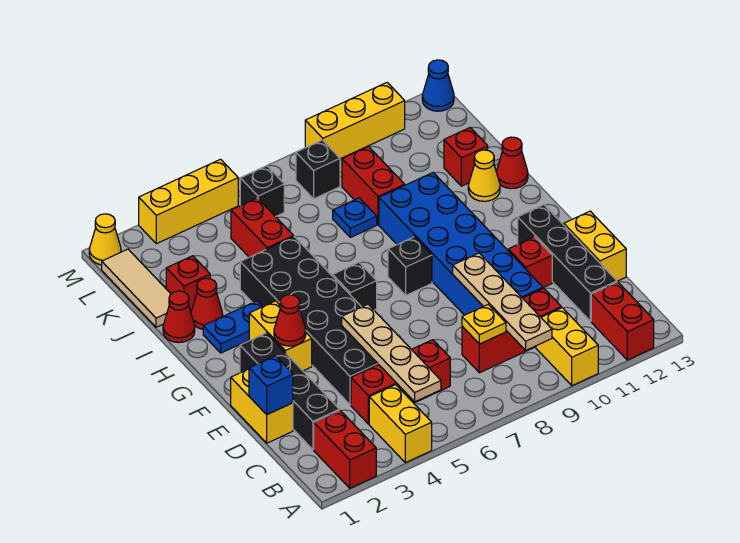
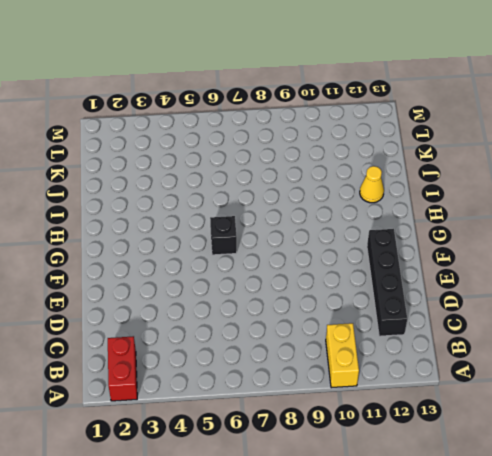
none -> yellow brick A4:B4 level 1
none -> red brick A12:B12 level 1
none -> black brick C2:F2 level 1
none -> red brick C4:C6 level 1

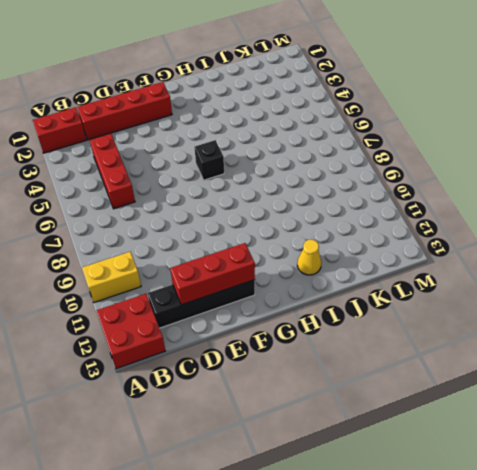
red brick A12:B13 level 1 -> red brick A12:B12 level 1
red brick C2:F2 level 1 -> black brick C2:F2 level 1
red brick D12:F12 level 2 -> red brick C8:C10 level 1
none -> yellow brick A4:B4 level 1
none -> yellow brick D1:E1 level 1
none -> black brick D4:I5 level 1
none -> blue brick D9:I10 level 1

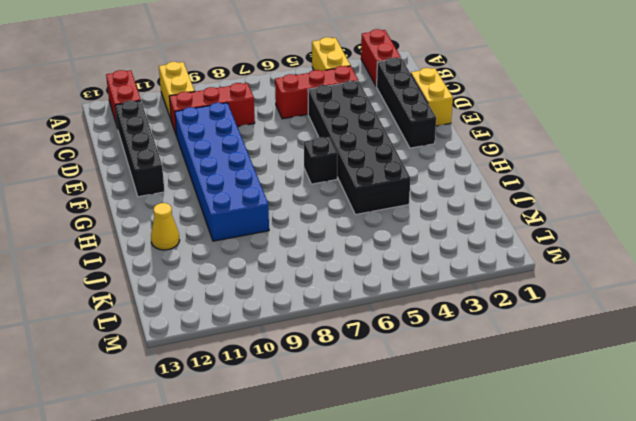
none -> yellow brick D13:E13 level 1
none -> red brick E11 level 1
none -> yellow brick F3:G3 level 1
none -> black brick G8 level 1

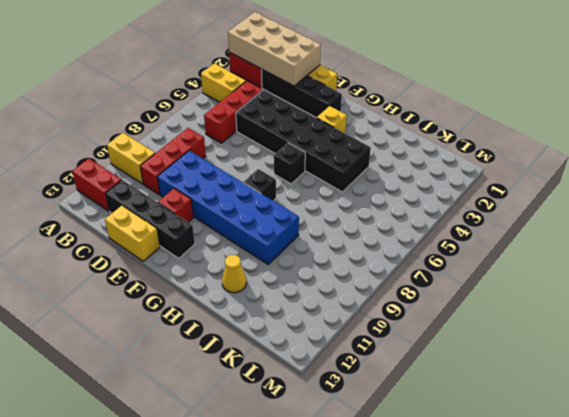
tan brick A1:D2 level 2 -> blue brick D1 level 2
yellow brick G3 level 1 -> yellow brick F3:G3 level 1
none -> blue plate H2:H3 level 1
none -> red cone I1 level 1
none -> red cone I2 level 1
none -> red cone I13 level 1

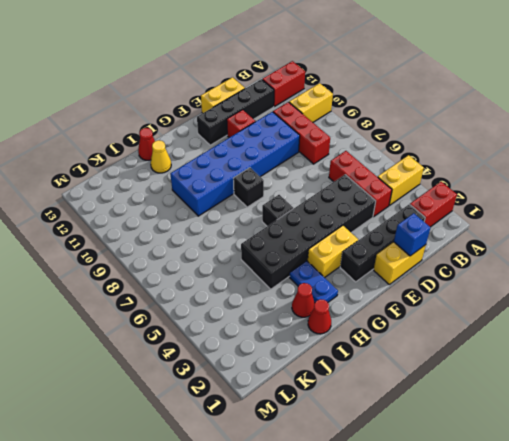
none -> tan tile J1:L1 level 1
none -> red brick J2 level 1
none -> red brick J5:K5 level 1
none -> blue plate J8 level 1

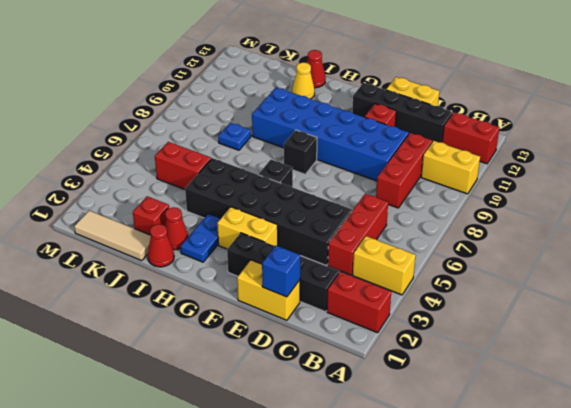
none -> red brick J9:K9 level 1
none -> red brick J12 level 1
none -> black brick L6 level 1
none -> black brick L8 level 1

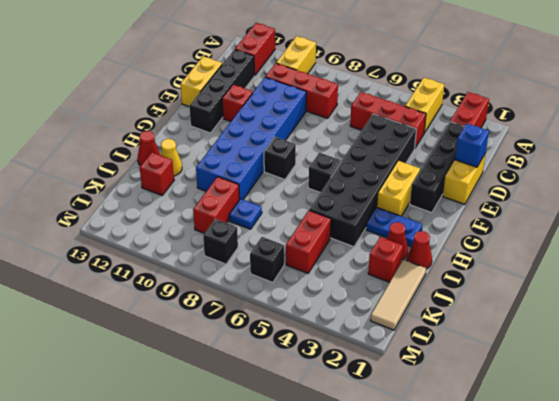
none -> yellow cone M1 level 1
none -> yellow brick M3:M5 level 1
none -> yellow brick M9:M11 level 1
none -> blue cone M13 level 1

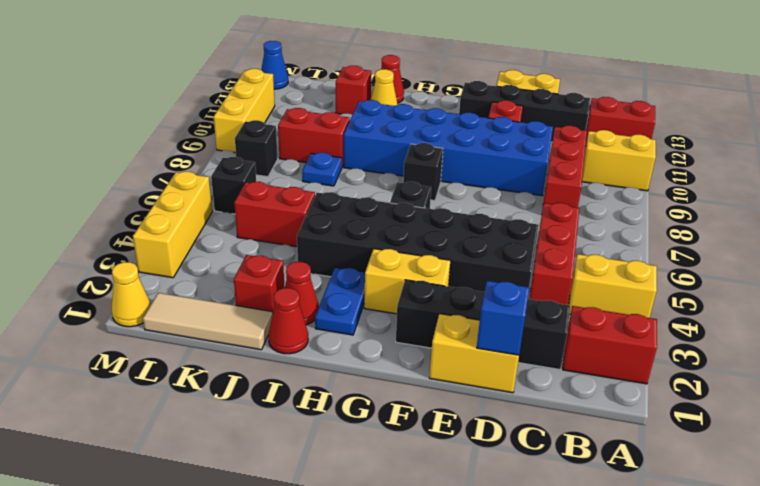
none -> tan plate B5:E5 level 2
none -> tan plate B9:E9 level 2
none -> yellow plate C8 level 2
none -> red cone F3 level 2

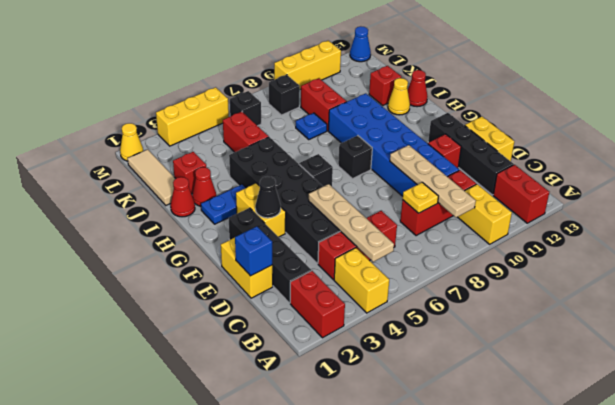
black cone F3 level 2 -> red cone F3 level 2

